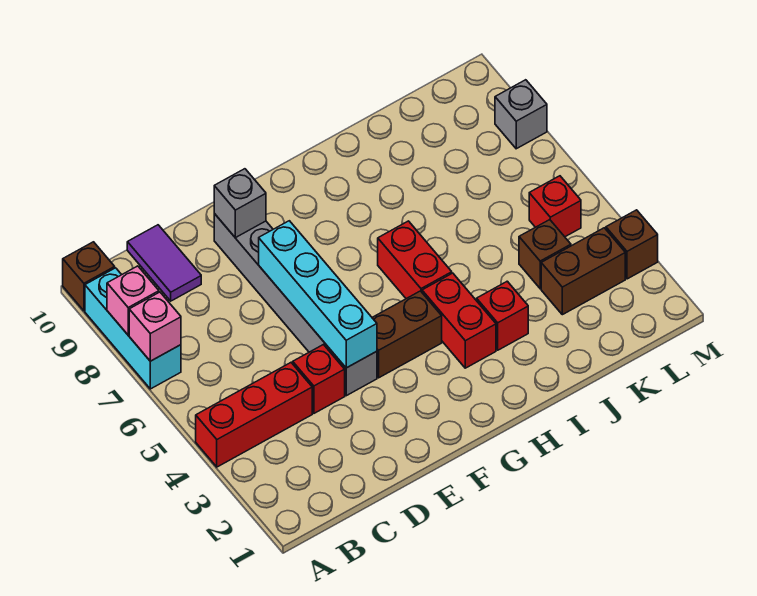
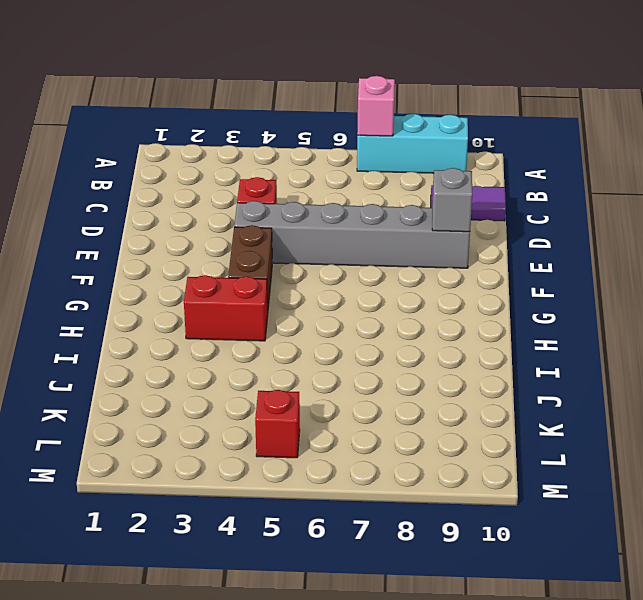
none -> red brick A4:C4 level 1
none -> brown brick A10 level 1
none -> red brick H5:H6 level 1

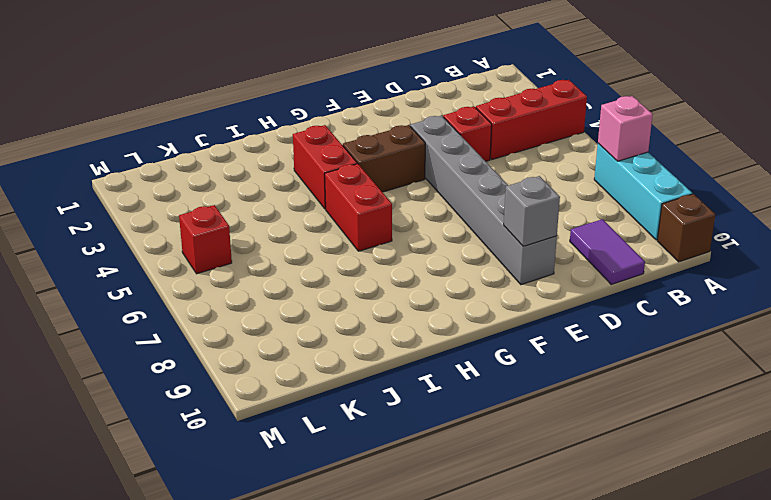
none -> red brick I3 level 1
none -> brown brick K3:L3 level 1
none -> brown brick K4 level 1

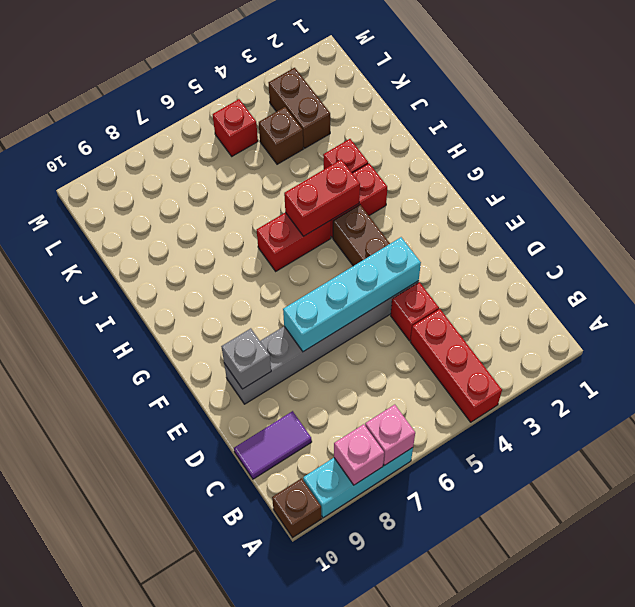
red brick H4:H5 level 2 -> none
none -> brown brick M3 level 1
none -> grey brick M8 level 1

